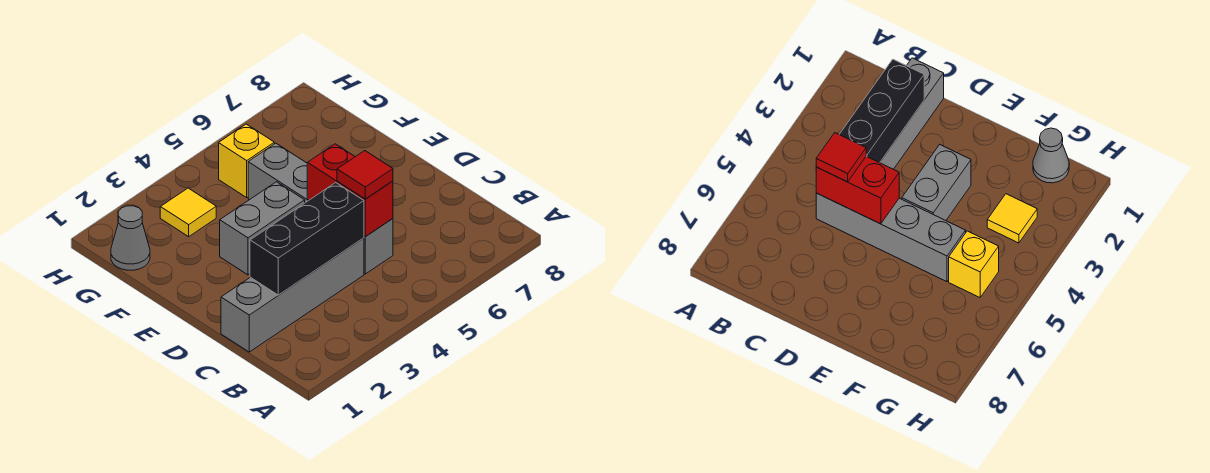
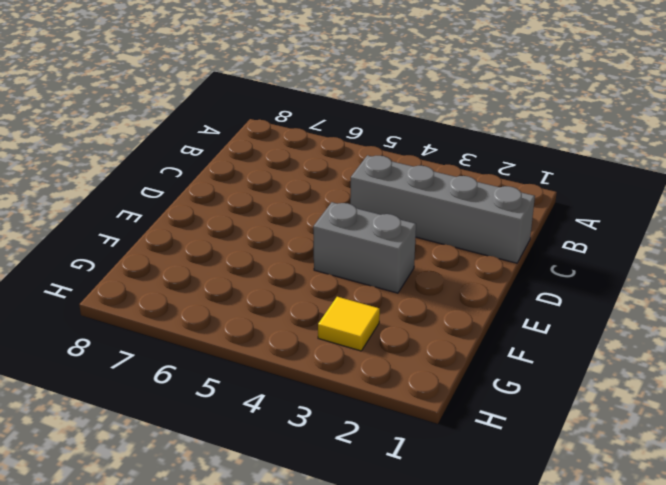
none -> grey brick C5:F5 level 1
none -> grey cone G1 level 1

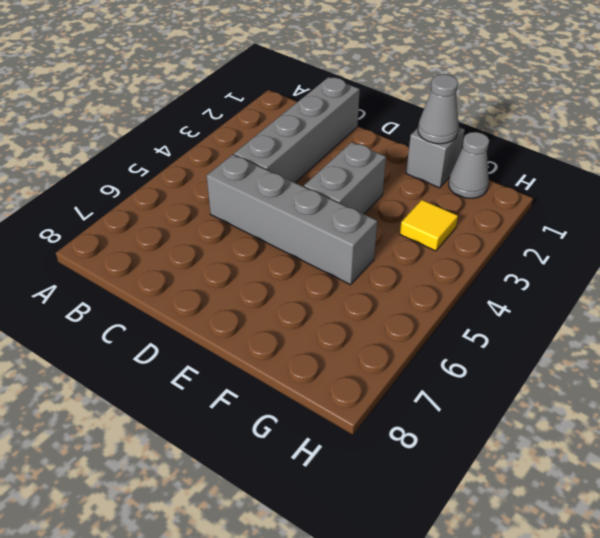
grey brick F1 level 1 -> none
grey cone F1 level 2 -> none
none -> yellow brick G5 level 1
none -> black brick C2:C4 level 2

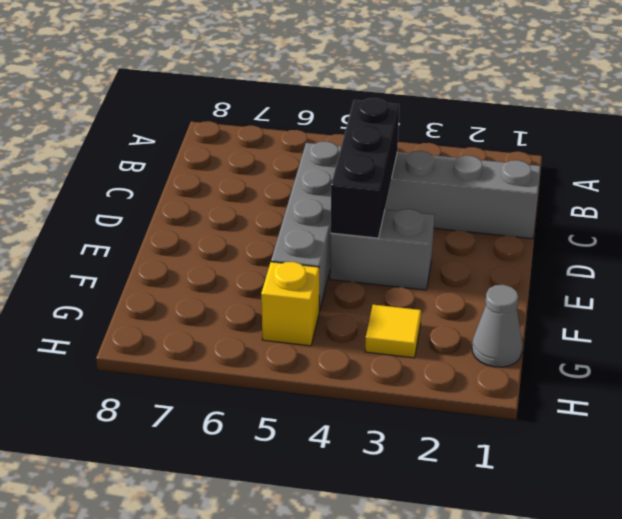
black brick C4:E4 level 2 -> black brick C2:C4 level 2
none -> red brick C5:D5 level 2
none -> red tile C5 level 3

